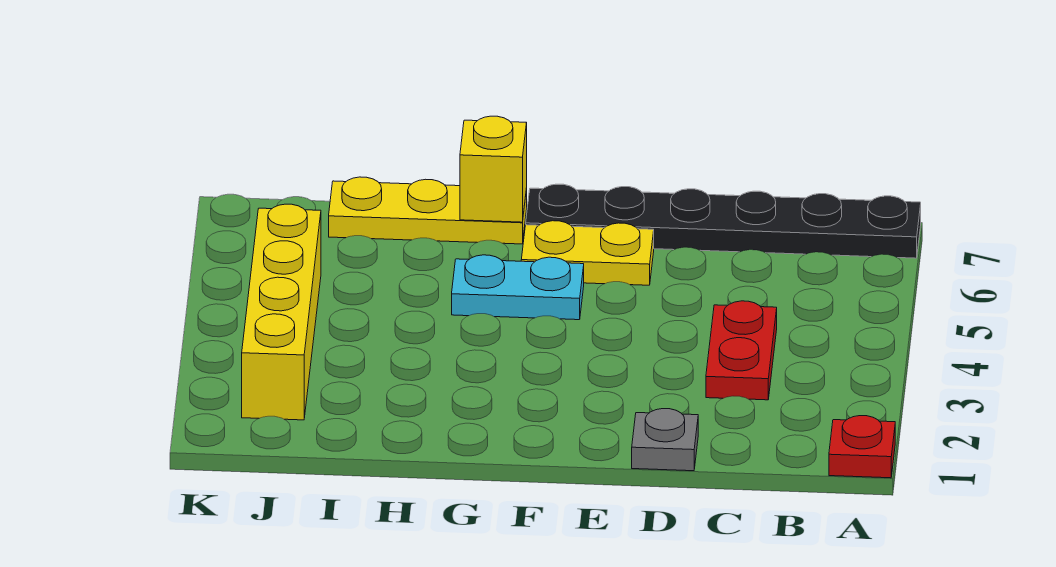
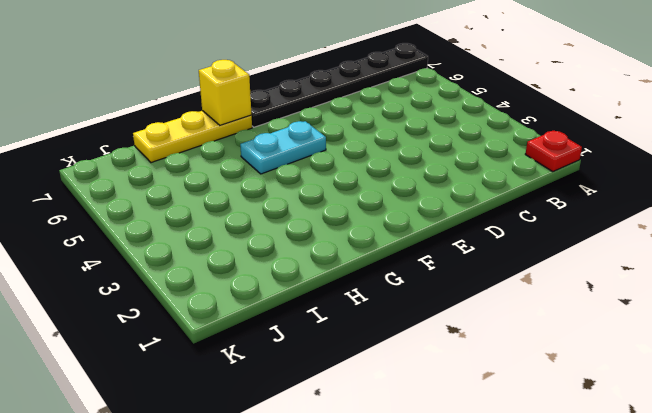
none -> red plate C3:C4 level 1
none -> grey plate D1 level 1

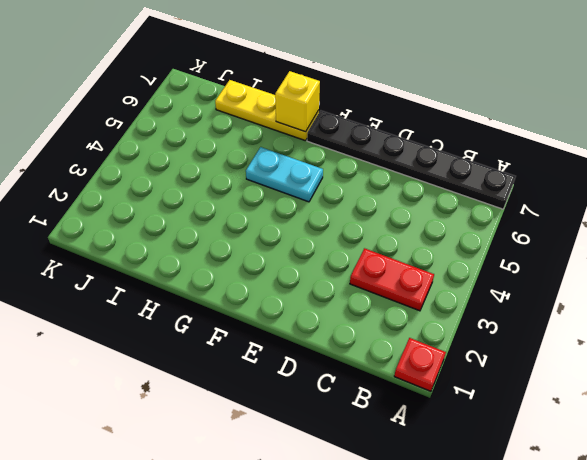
red plate B3:C3 level 1 -> red plate C3:C4 level 1
none -> grey plate D1 level 1
none -> yellow plate E6:F6 level 1

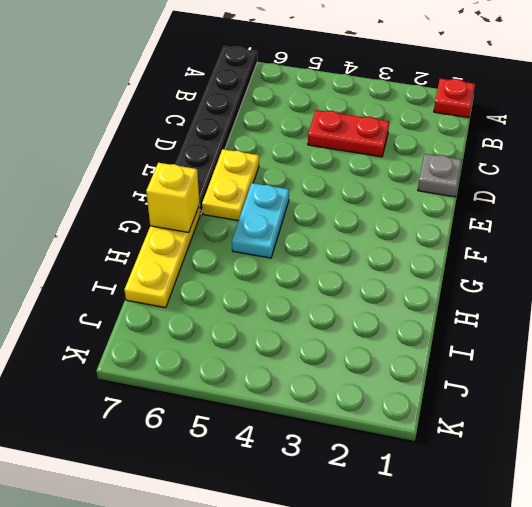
none -> yellow brick J2:J5 level 1

